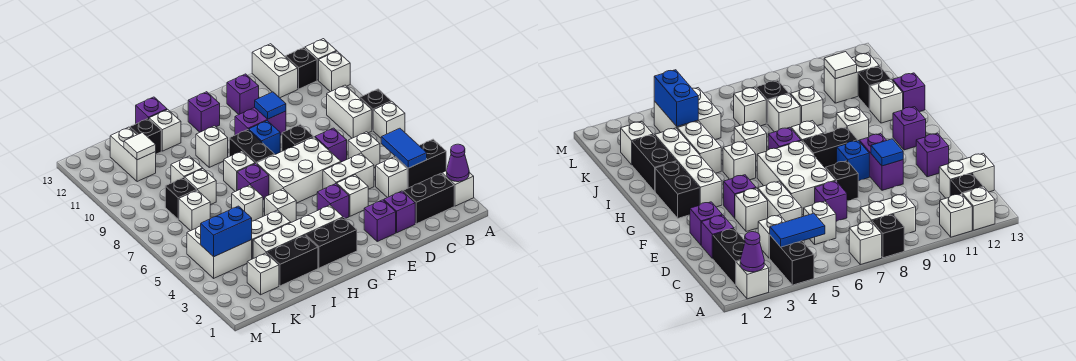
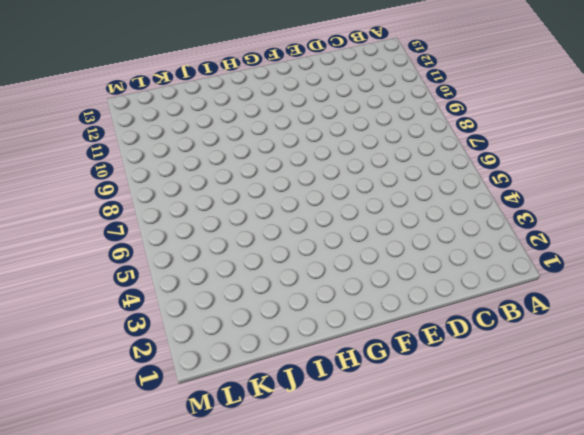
none -> white brick A2 level 1
none -> black brick A4:B4 level 1
none -> white brick A7 level 1
none -> black brick A8 level 1

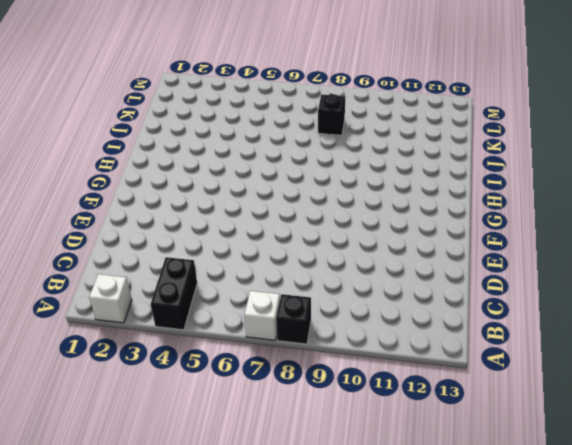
none -> white brick A11 level 1
none -> white brick A12 level 1
none -> black brick B2:C2 level 1
none -> white brick B8:B9 level 1

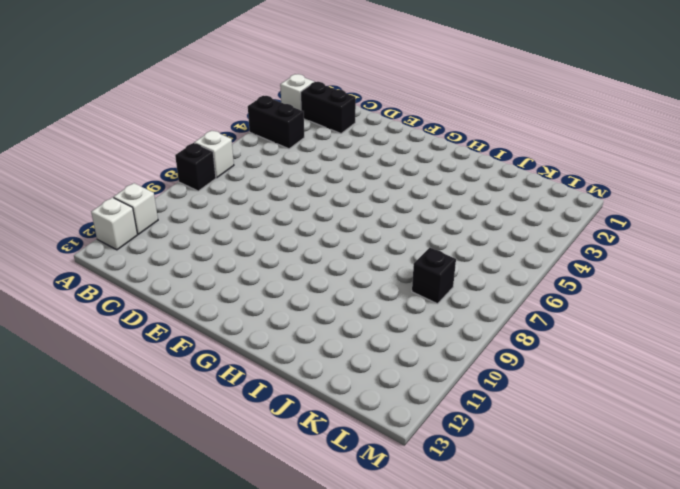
none -> white brick B8:B9 level 1
none -> black brick B12 level 1
none -> white brick C4 level 1
none -> white brick C6 level 1

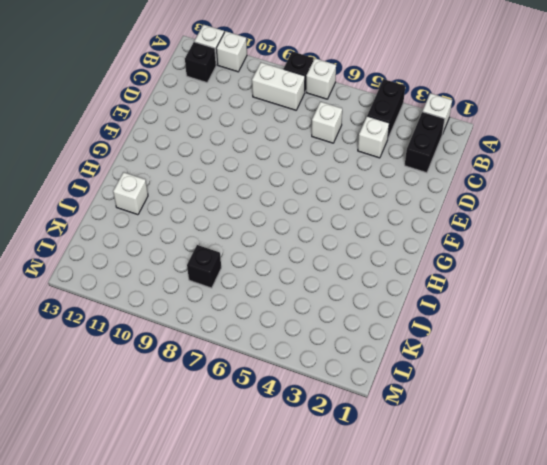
none -> white brick C12:C13 level 1
none -> purple brick D2 level 1
none -> white brick D5:E5 level 1
none -> purple brick D7 level 1

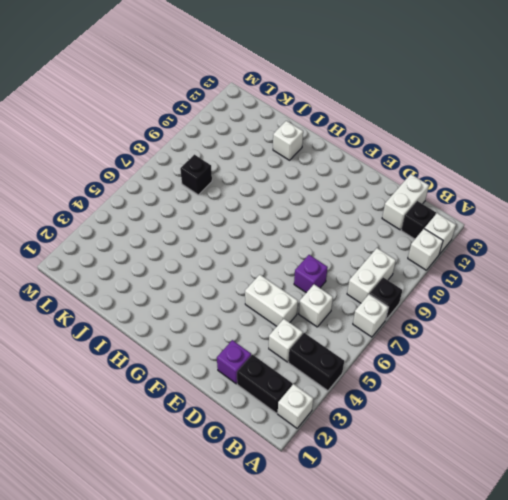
none -> purple brick E2 level 1
none -> white brick E4 level 1
none -> white brick E6:G7 level 1
none -> black brick E8 level 1

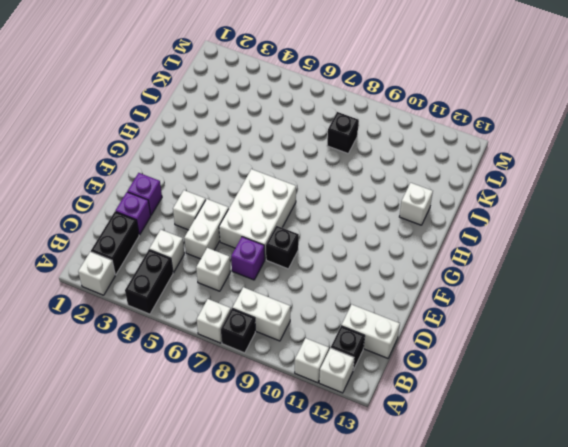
none -> purple brick E10:F10 level 1
none -> purple brick E12 level 1
none -> purple brick F4 level 1
none -> blue brick F9 level 1

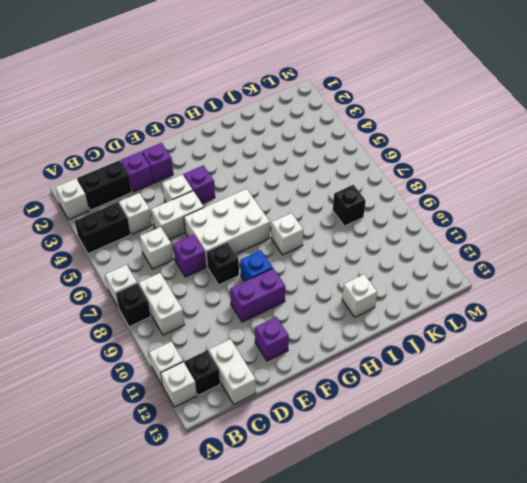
none -> black brick G2:H2 level 1
none -> white brick G3:J3 level 1
none -> black brick G8:G9 level 1
none -> purple brick G12 level 1

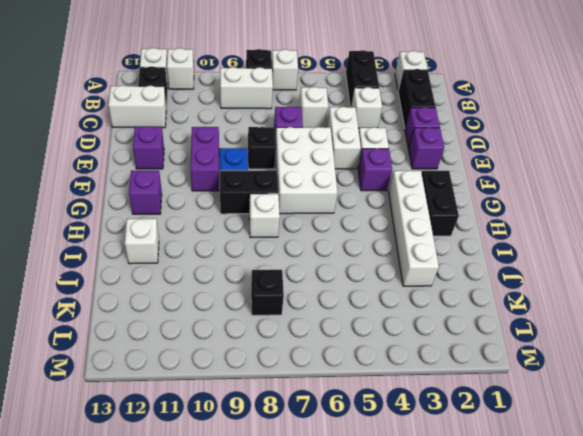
none -> white brick H5 level 1
none -> purple brick H7 level 1
none -> white brick H10 level 1
none -> black brick I2:J2 level 1

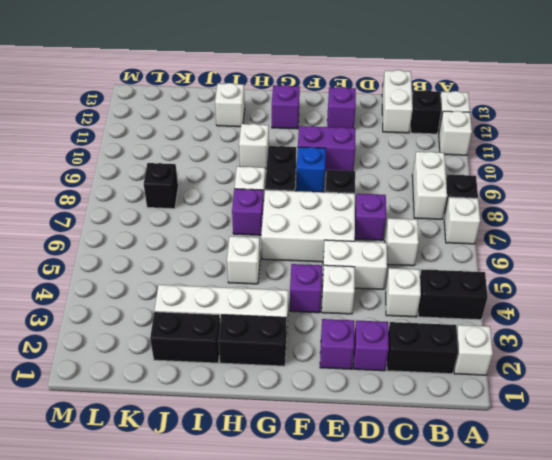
none -> white brick I4:J4 level 1
none -> white brick I6 level 1
none -> purple brick I13 level 1
none -> white brick J8 level 1

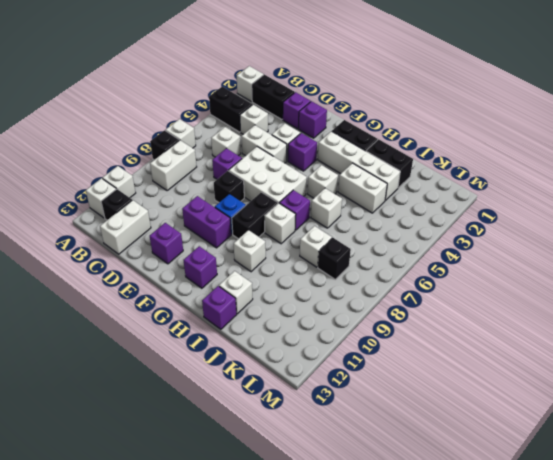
none -> white brick J9 level 1
none -> black brick J12 level 1
none -> white brick K2 level 1
none -> white brick K4:L5 level 1

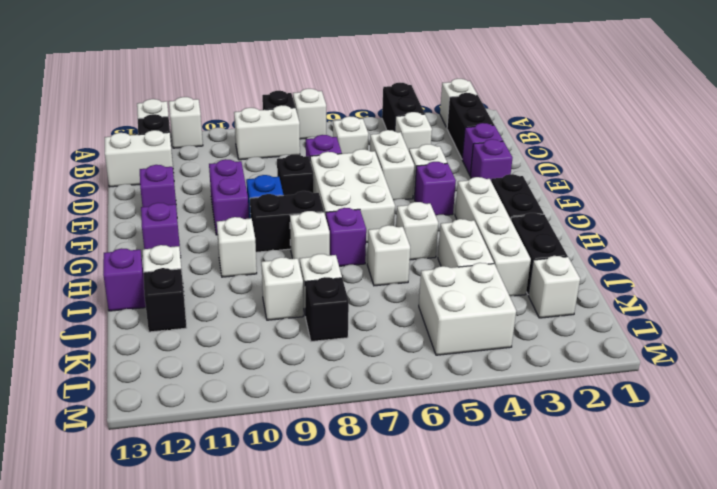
none -> white brick K7 level 1
none -> white brick K11:K12 level 1
none -> purple cone A2 level 2
none -> blue tile B4:B5 level 2

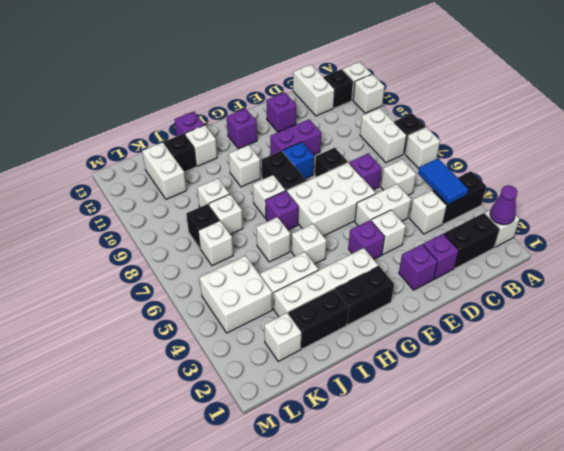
none -> blue tile E10 level 2
none -> blue brick K4:L4 level 2
none -> white tile K11 level 2

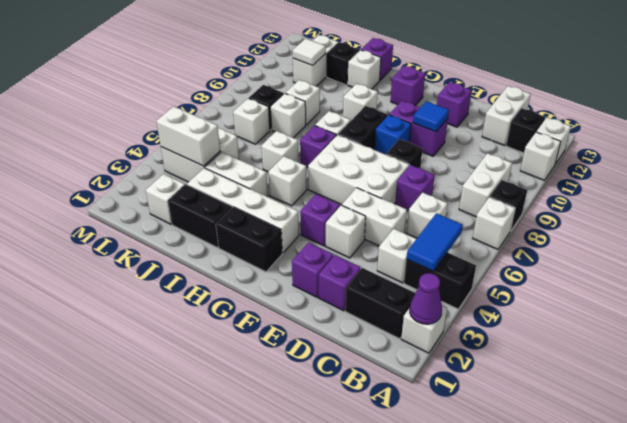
white brick K4:L4 level 2 -> blue brick K4:L4 level 2

